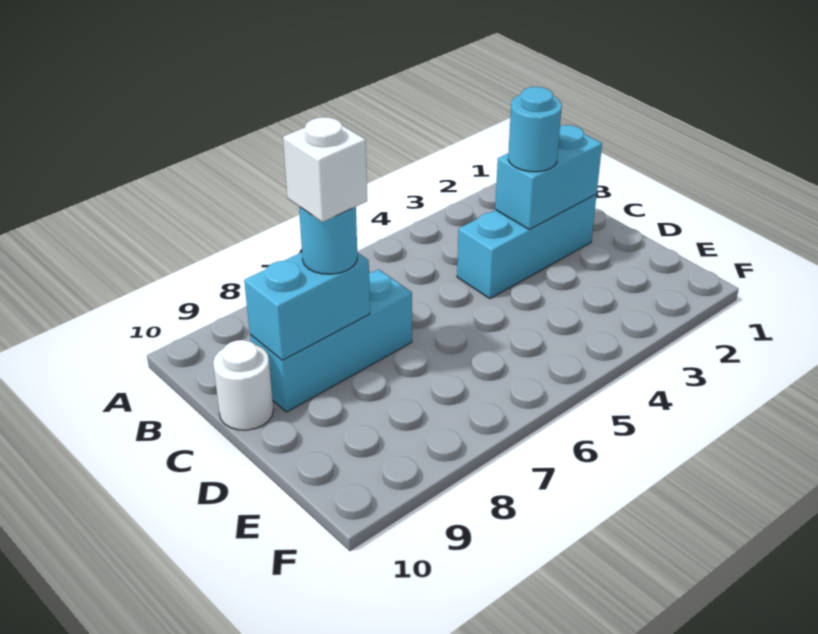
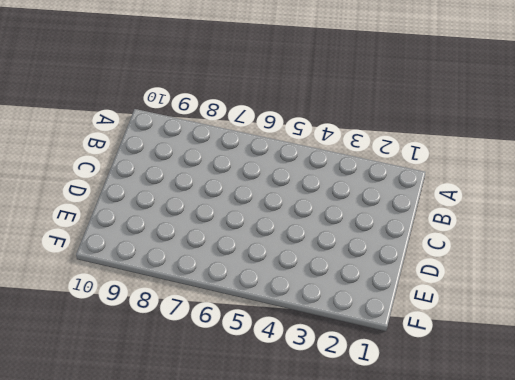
none -> cyan brick C2:C4 level 1
none -> cyan brick C7:C9 level 1

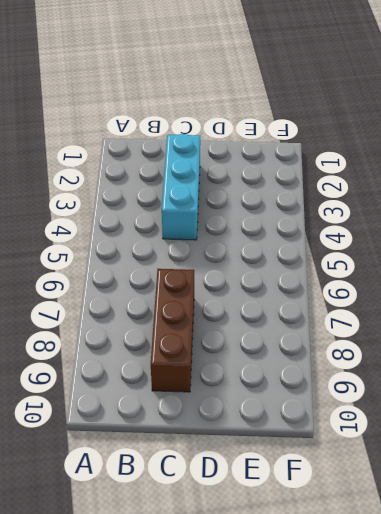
brown brick C7:C9 level 1 -> cyan brick C7:C9 level 1
none -> white round brick C10 level 1
none -> cyan brick C2:C3 level 2

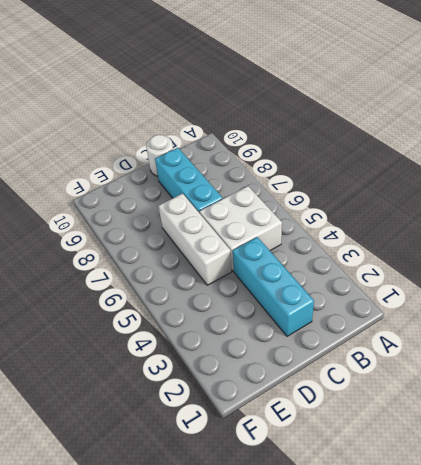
white brick B5:C6 level 1 -> none
white brick D5:D7 level 1 -> none
none -> cyan brick C2:C3 level 2
none -> cyan brick C8:C9 level 2

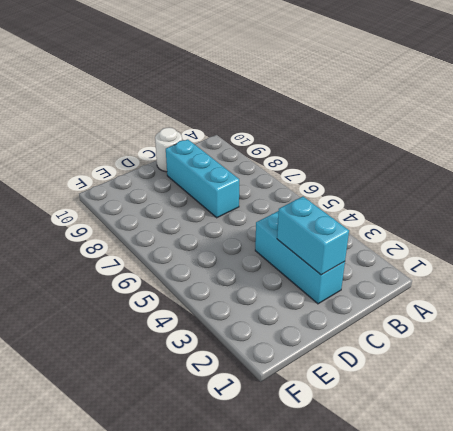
none -> cyan brick C8:C9 level 2
none -> cyan round brick C3 level 3

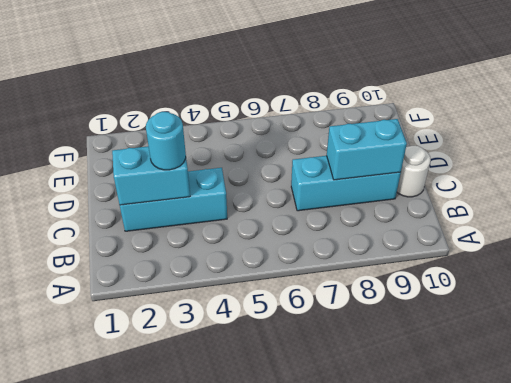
none -> cyan round brick C8 level 3
none -> white brick C8 level 4

